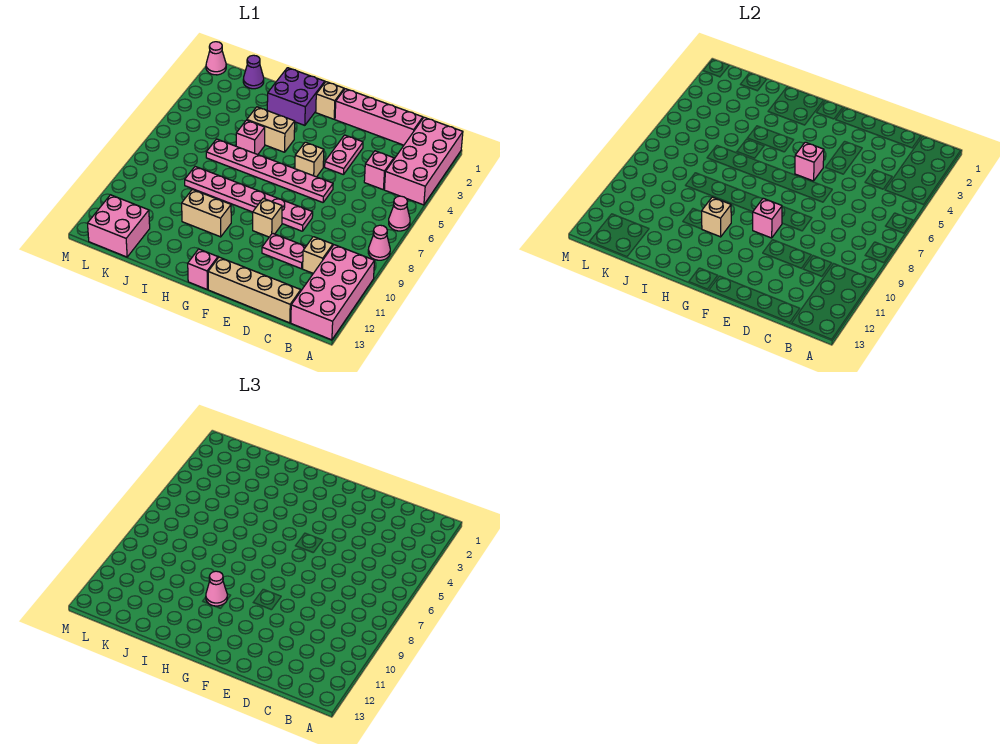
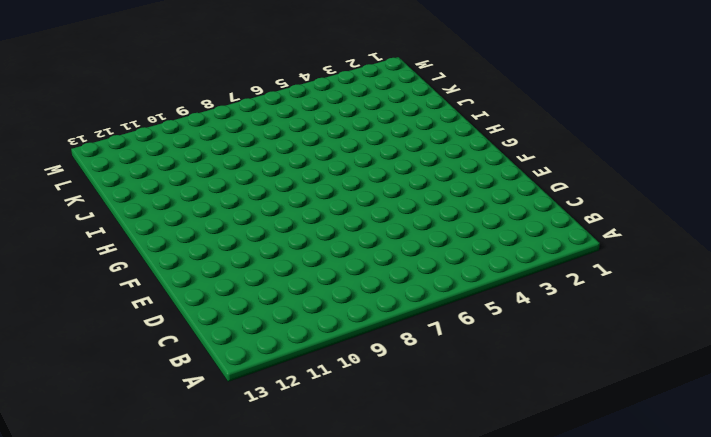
none -> pink brick A1:B4 level 1
none -> pink cone A6 level 1
none -> pink cone A8 level 1

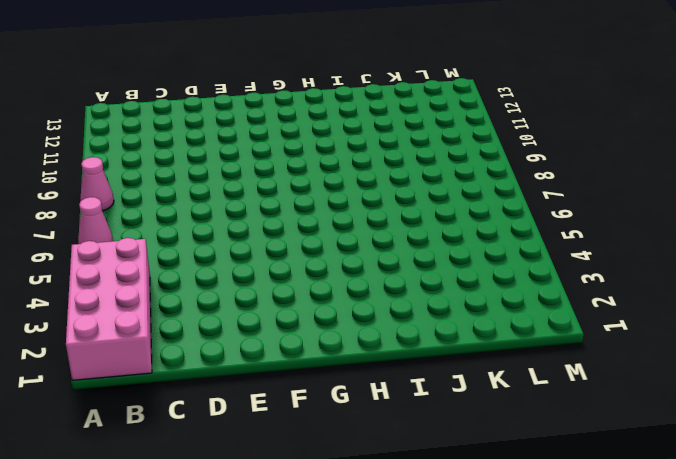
none -> pink brick A10:B13 level 1
none -> pink brick C1:F1 level 1
none -> pink brick C4 level 1

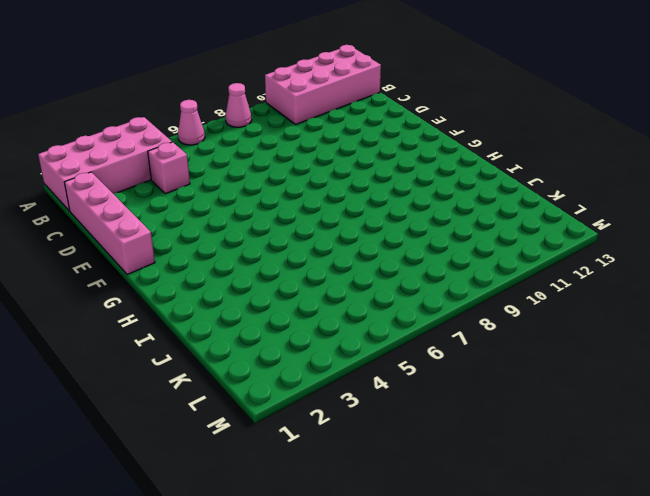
none -> tan brick C10 level 1
none -> tan brick C13:F13 level 1
none -> pink plate D10:E10 level 1

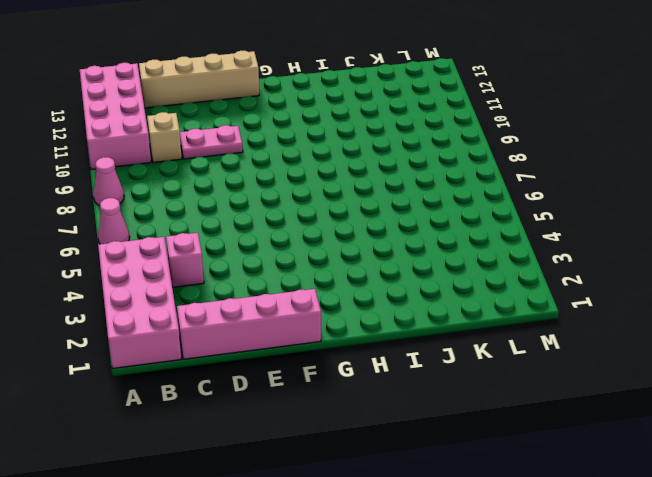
none -> pink plate E3:E4 level 1
none -> pink plate E6:J6 level 1
none -> pink plate E8:J8 level 1

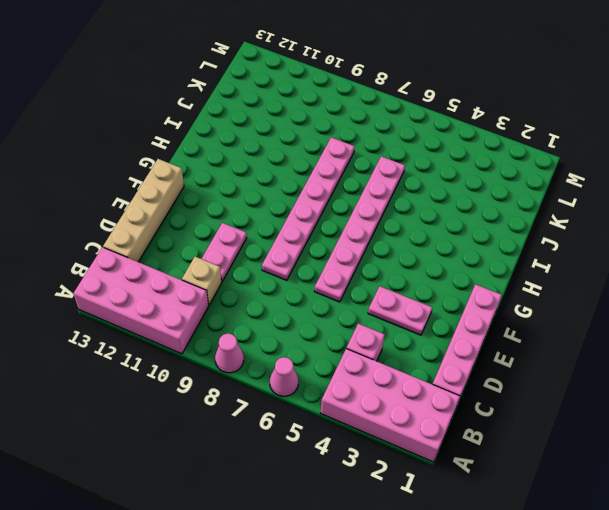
none -> tan brick F5 level 1
none -> tan brick F9 level 1
none -> tan brick G1 level 1

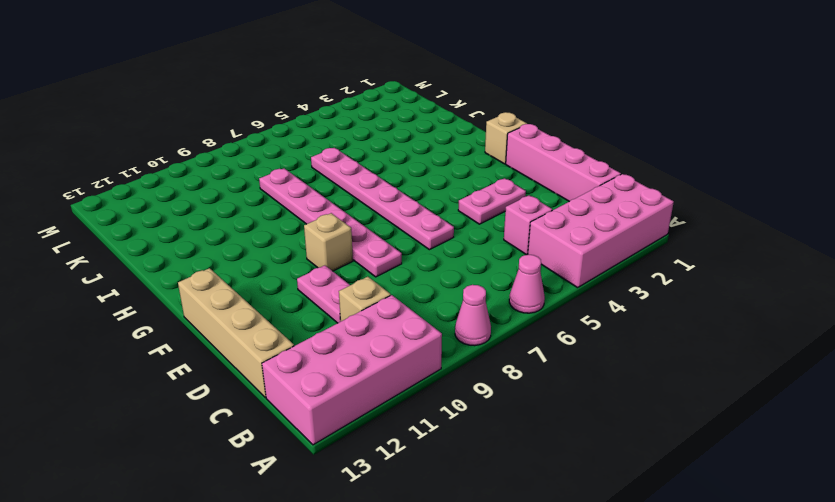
none -> tan brick F5 level 1
none -> pink brick G13 level 1
none -> purple brick H1:I2 level 1

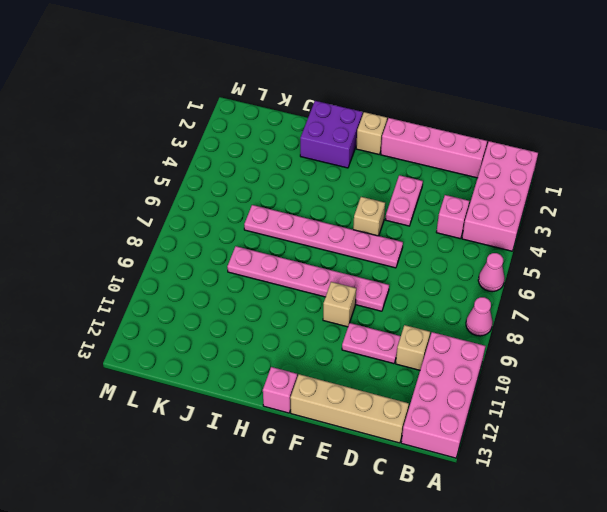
none -> tan brick H4:I4 level 1
none -> tan brick H10:I10 level 1
none -> pink brick I5 level 1

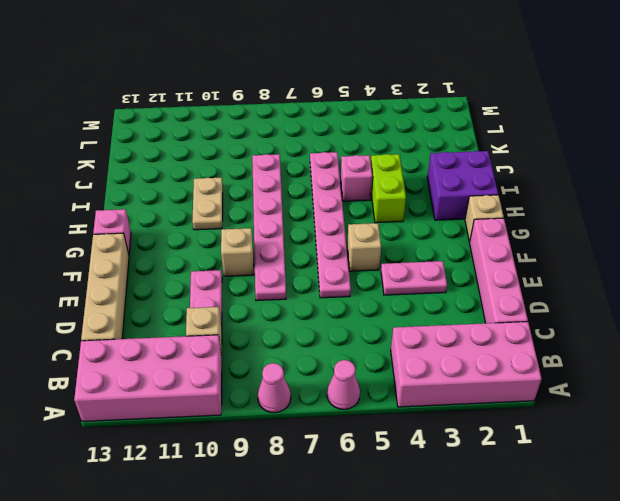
lime brick H4:I4 level 1 -> tan brick H4:I4 level 1
tan plate H10:I10 level 1 -> tan brick H10:I10 level 1
none -> pink brick C4 level 1
none -> purple cone K1 level 1
none -> pink brick K12:L13 level 1

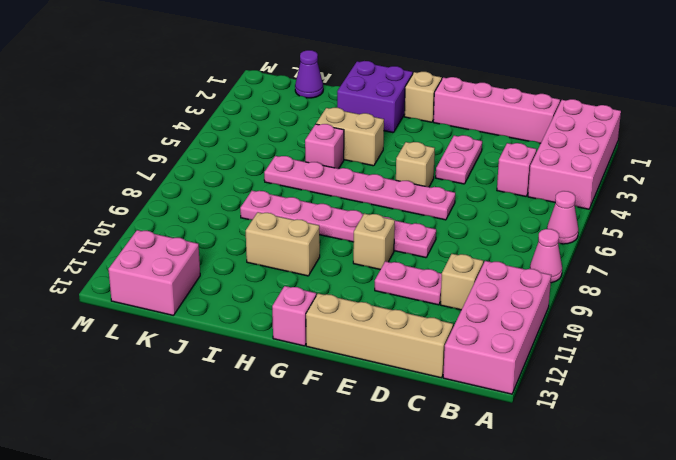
none -> pink cone M1 level 1
none -> pink brick F5 level 2
none -> pink brick F9 level 2

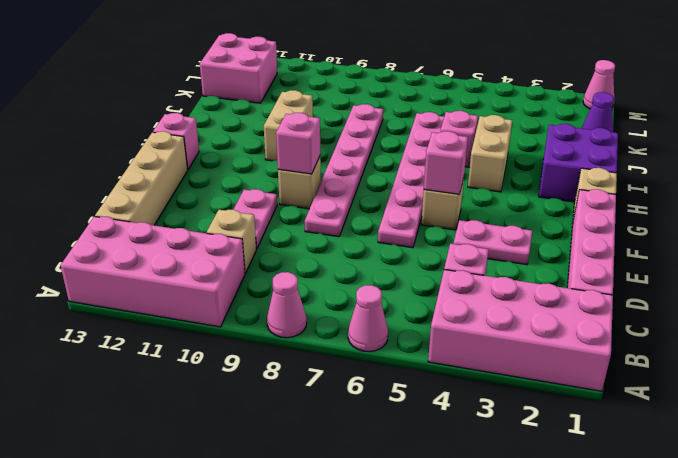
none -> tan brick H10 level 2
none -> pink cone H10 level 3

